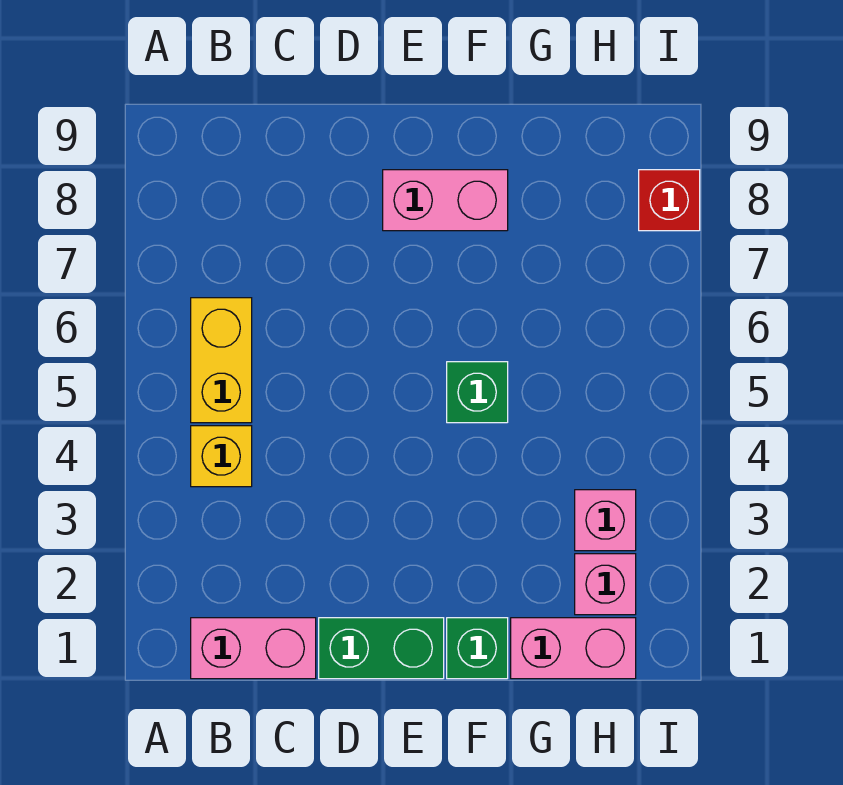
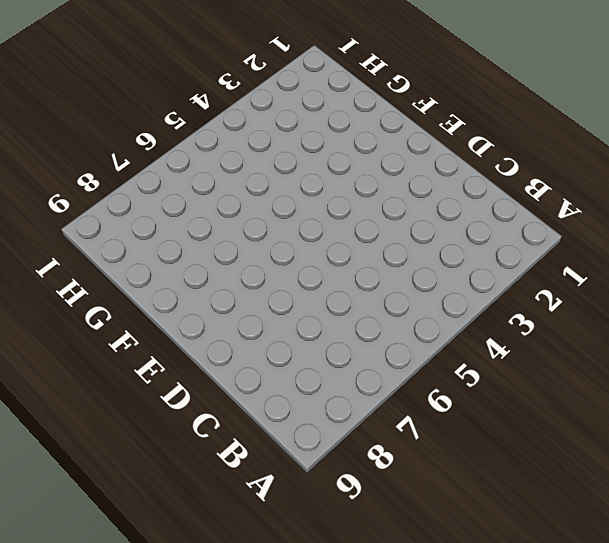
none -> pink brick B1:C1 level 1
none -> yellow brick B4 level 1

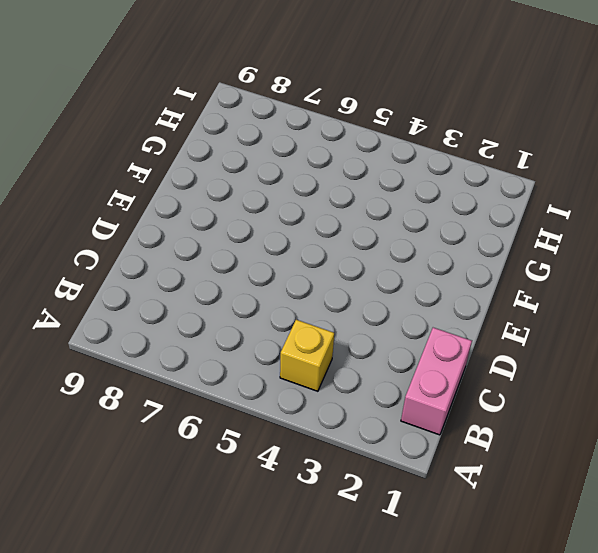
none -> yellow brick B5:B6 level 1
none -> green brick D1:E1 level 1

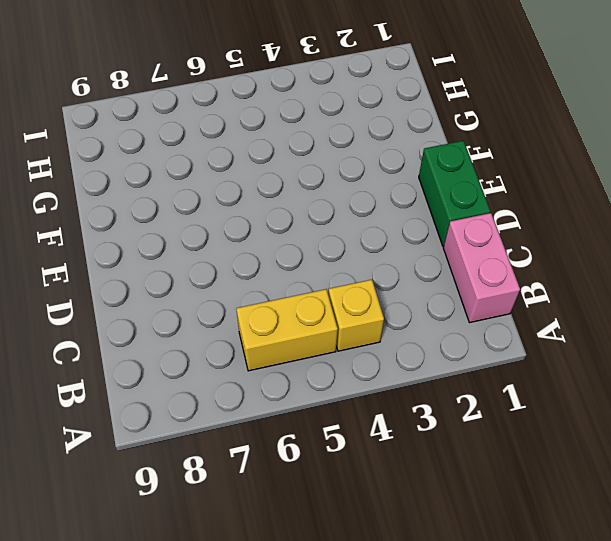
none -> pink brick E8:F8 level 1
none -> green brick F1 level 1

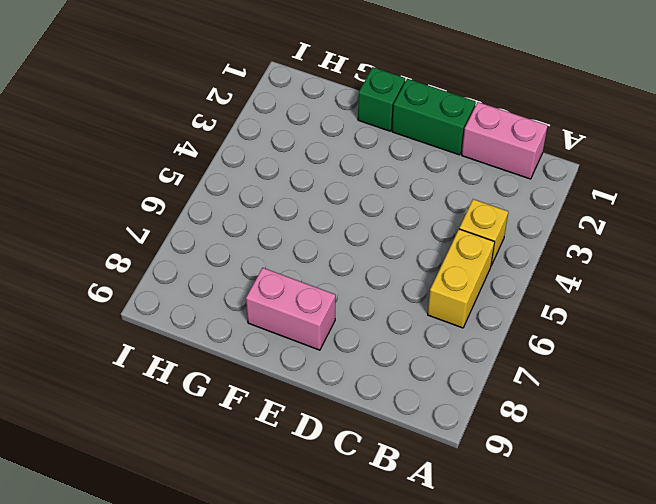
none -> green brick F5 level 1
none -> pink brick G1:H1 level 1

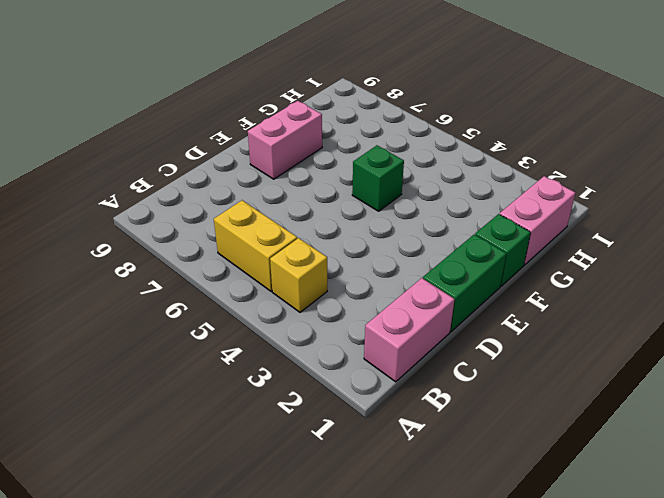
none -> pink brick H2 level 1
none -> pink brick H3 level 1

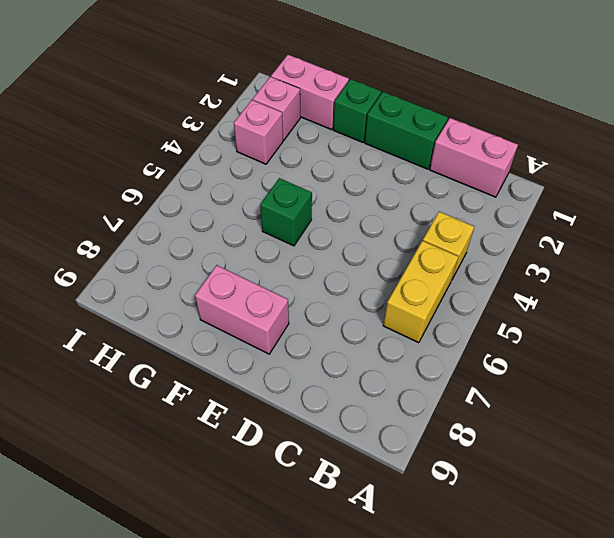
none -> red brick I8 level 1

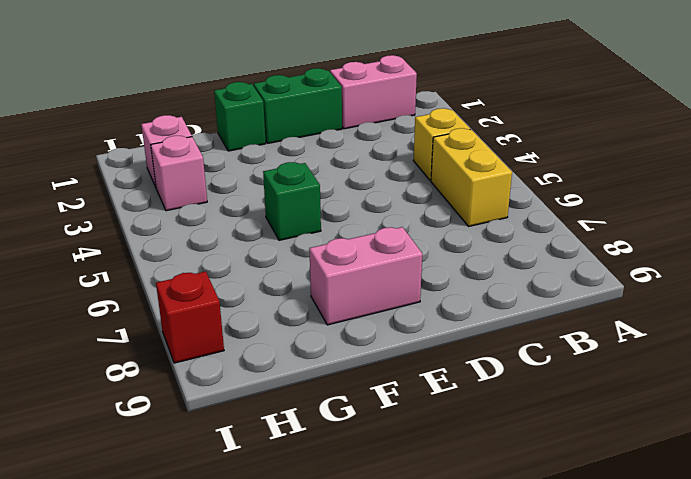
none -> pink brick G1:H1 level 1

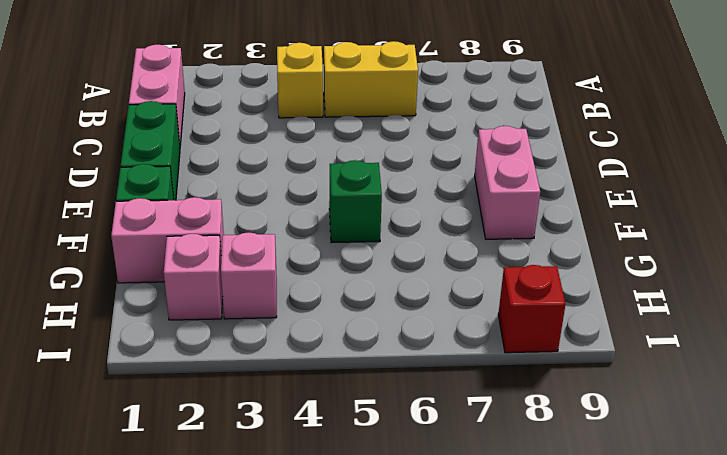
pink brick G1:G2 level 1 -> pink brick G1:H1 level 1

